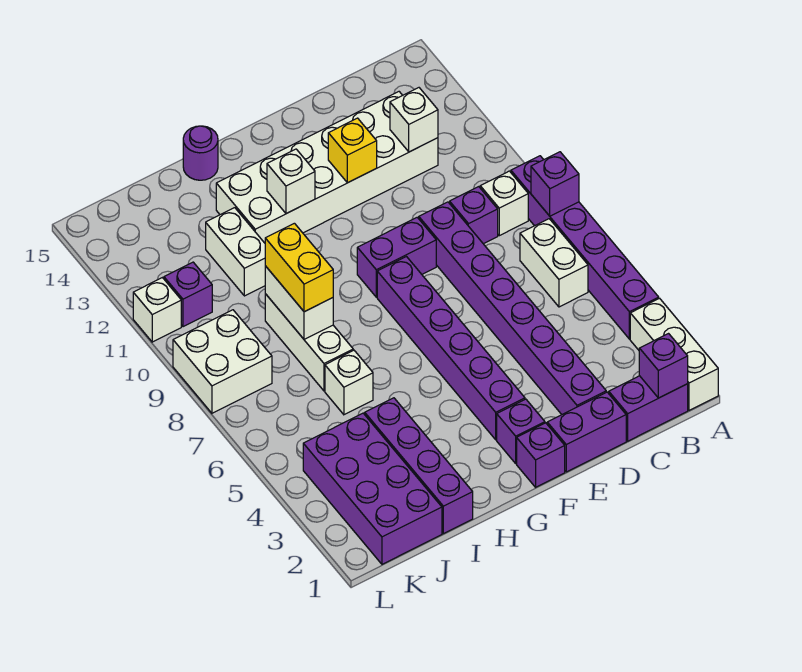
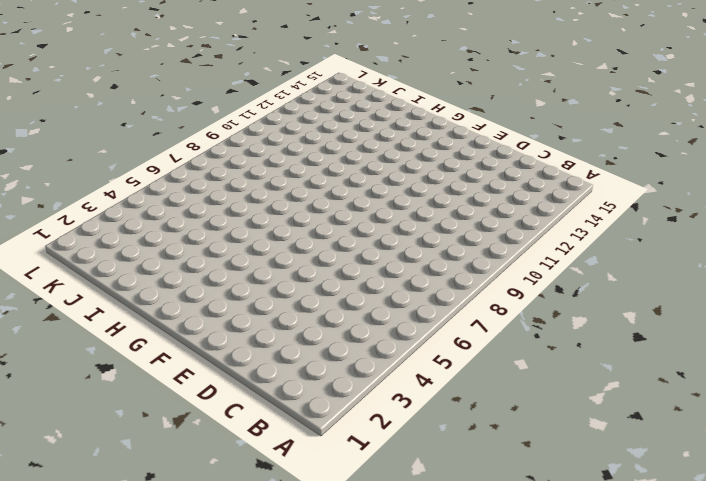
none -> white brick A1:A3 level 1
none -> purple brick A4:A9 level 1
none -> purple brick B1:C1 level 1

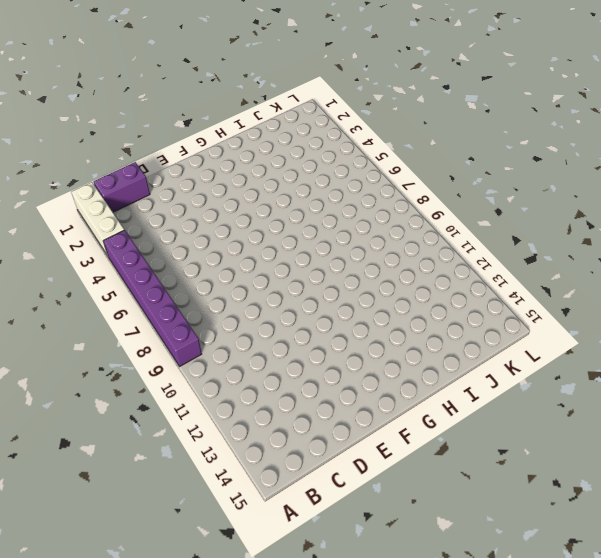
none -> white brick B6:B7 level 1
none -> white brick B9 level 1
none -> purple brick C9 level 1

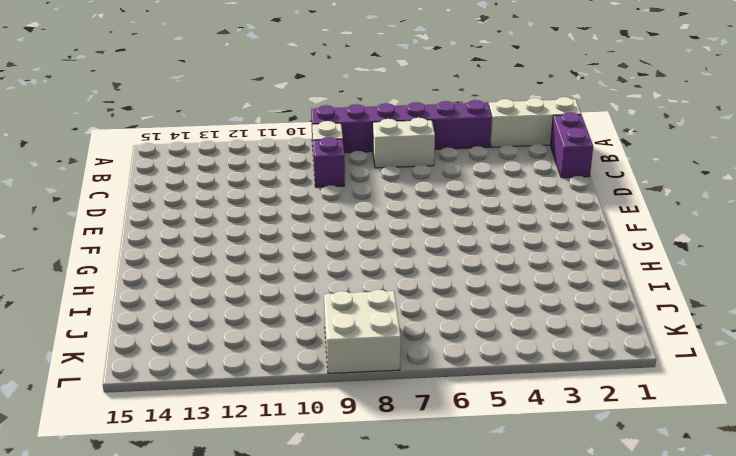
none -> white brick C12:H13 level 1
none -> purple brick D1:E1 level 1
none -> purple brick D2:D9 level 1

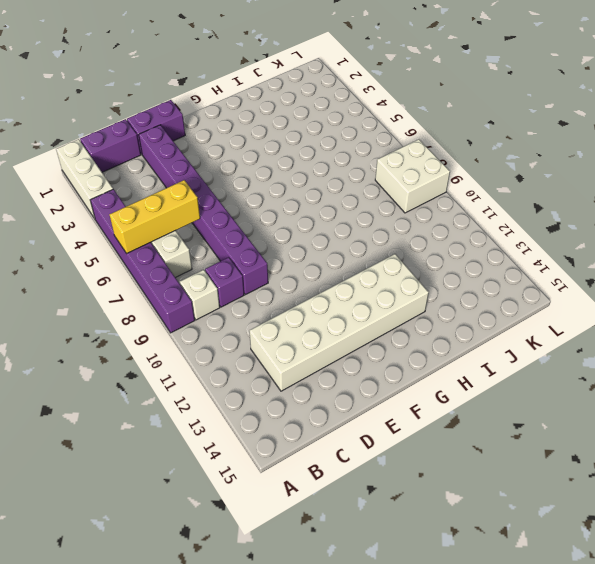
yellow brick A6:C6 level 2 -> none
none -> purple brick E9:F9 level 1
none -> purple brick F1 level 1
none -> purple brick F2 level 1

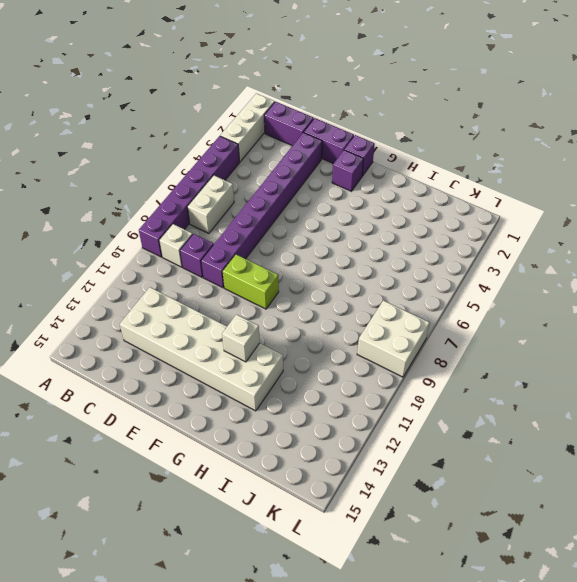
lime brick E9:F9 level 1 -> purple brick E9:F9 level 1
none -> purple brick F3:F8 level 1
none -> purple round brick H15 level 1
none -> purple brick I1:I4 level 1

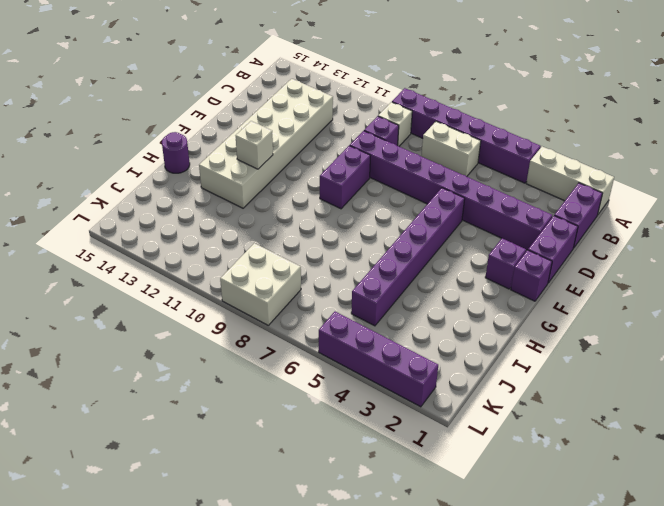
purple brick E5:J5 level 1 -> purple brick F3:F8 level 1
purple brick L2:L5 level 1 -> purple brick I1:I4 level 1
none -> white brick I6 level 1
none -> white brick I7:I9 level 1
none -> white brick I11:I12 level 1

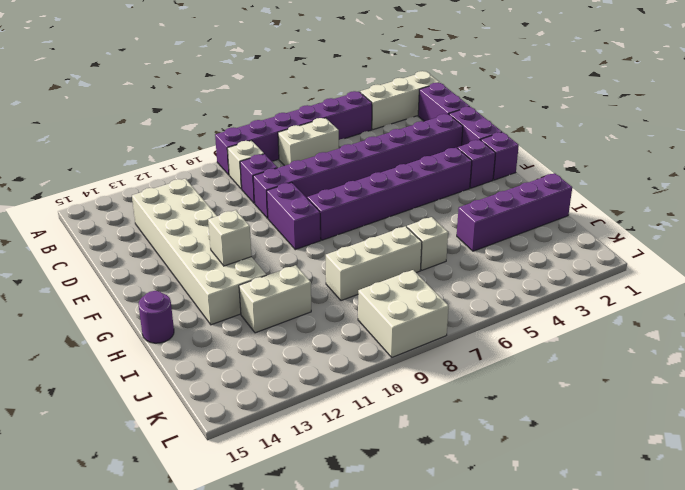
none -> purple brick J1:K4 level 1
none -> purple brick K11 level 1
none -> white brick L11 level 1

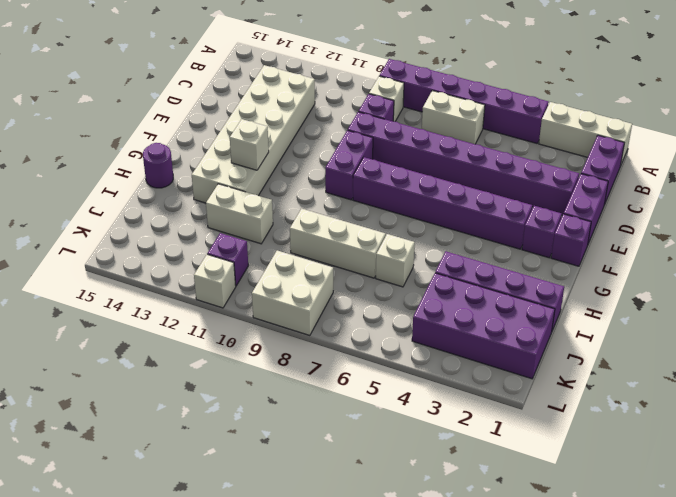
none -> purple brick A8 level 2
none -> purple brick B1 level 2
none -> white brick C12 level 2

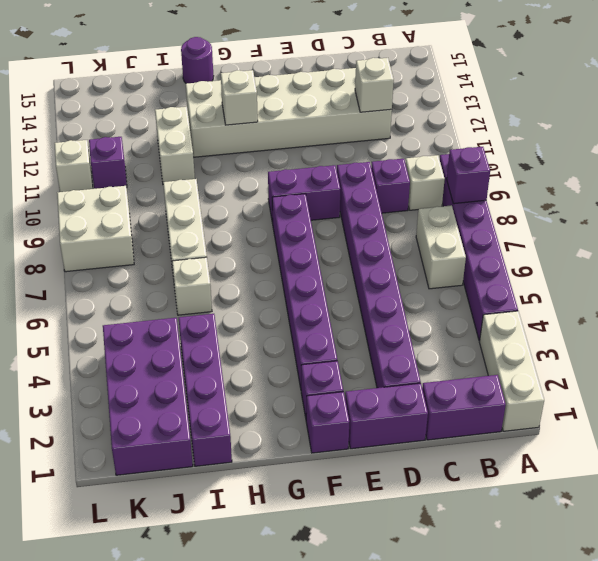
none -> purple brick B1 level 2
none -> yellow brick E12 level 2
none -> white brick I8:I9 level 2

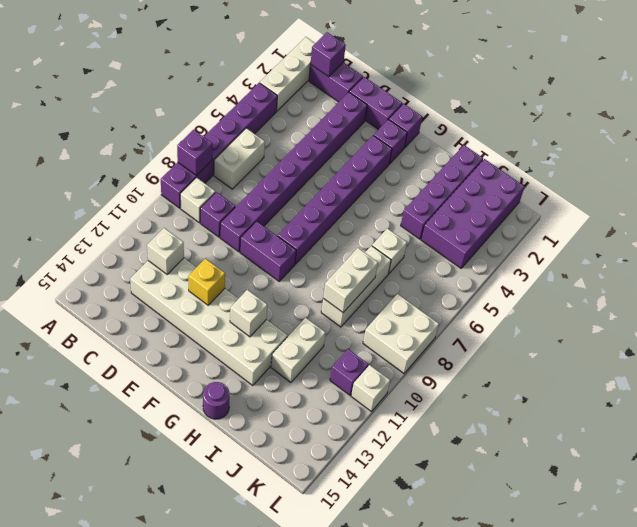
none -> yellow brick I8:I9 level 3

